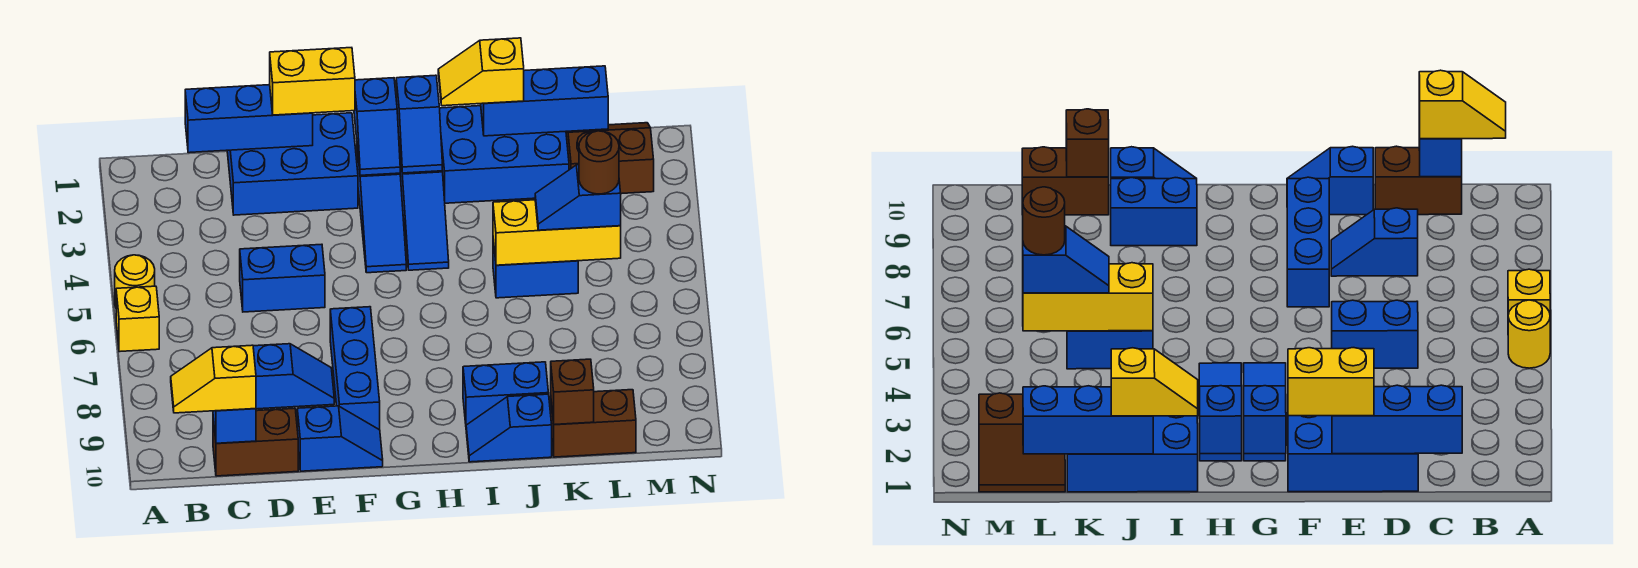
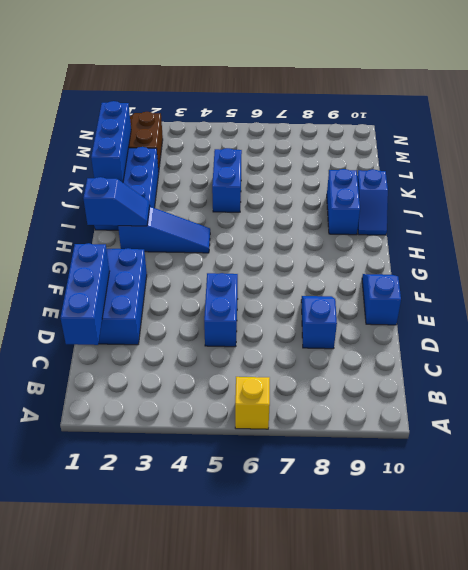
none -> yellow round brick A5 level 1
none -> brown brick C10:D10 level 1
none -> blue brick F7:F9 level 1

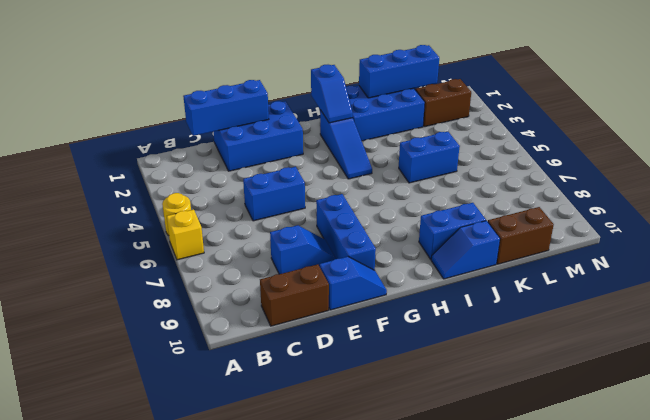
none -> blue slope G2:G4 level 1 top 2
none -> blue brick C10 level 2
none -> blue slope G1:G2 level 2 top 1

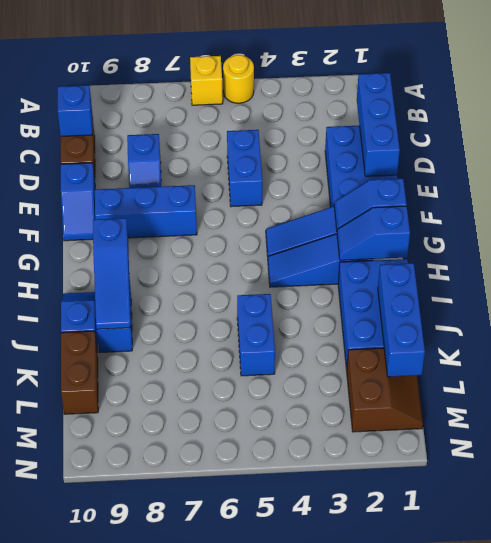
blue slope H9:J9 level 2 top H -> none
none -> yellow brick J5:L5 level 2
none -> brown brick K10 level 2
none -> yellow slope B10:C10 level 3 top C

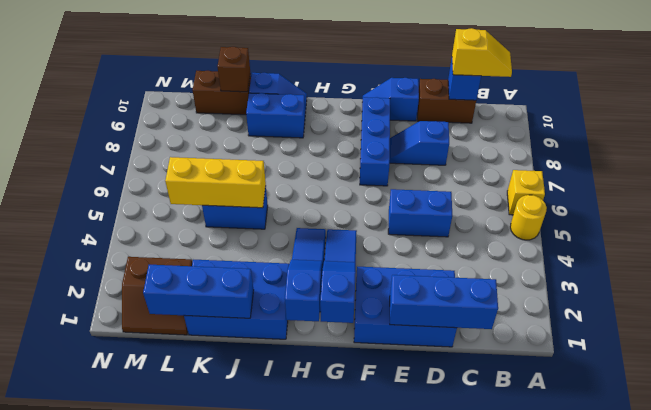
none -> yellow brick E1:F1 level 3
none -> yellow slope I1:J1 level 3 top J
none -> blue slope K5:L5 level 3 top L

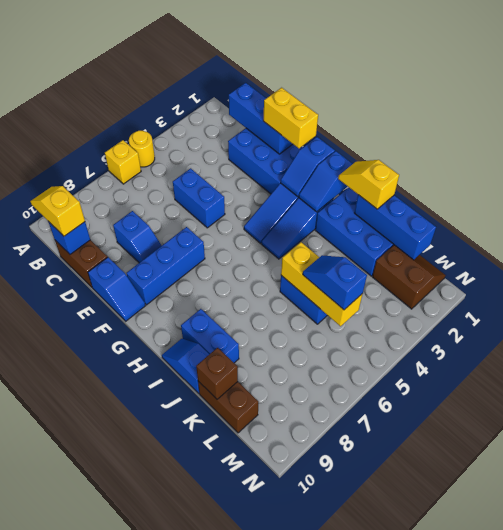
none -> brown round brick L5 level 4

